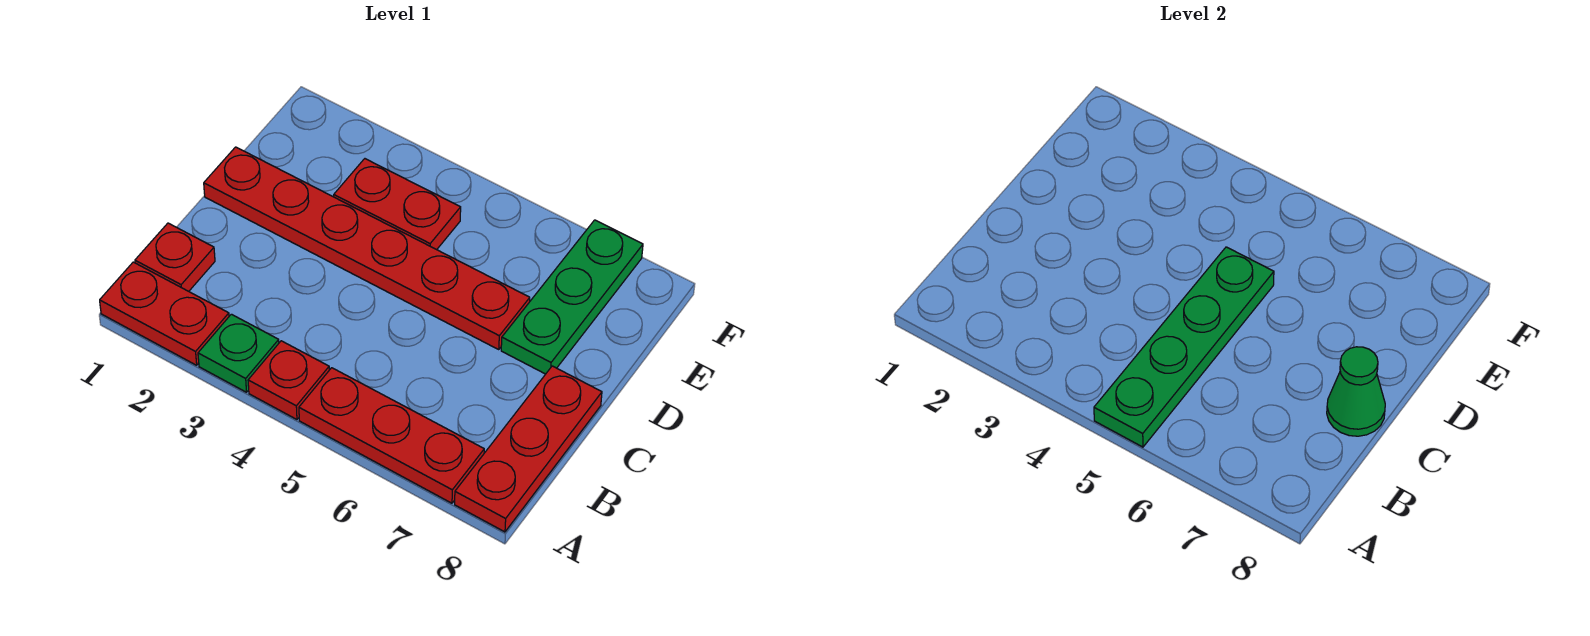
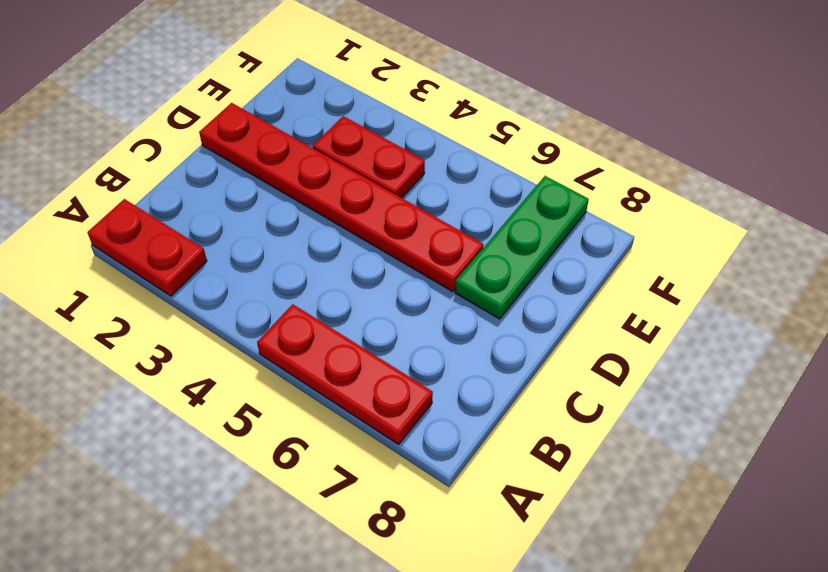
none -> green plate A3 level 1
none -> red plate A4 level 1

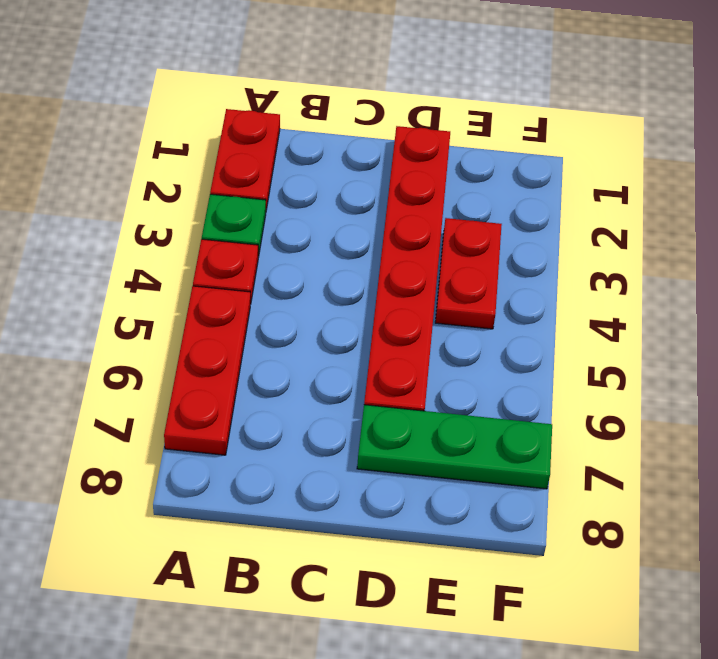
none -> red plate A8:C8 level 1
none -> red plate B1 level 1

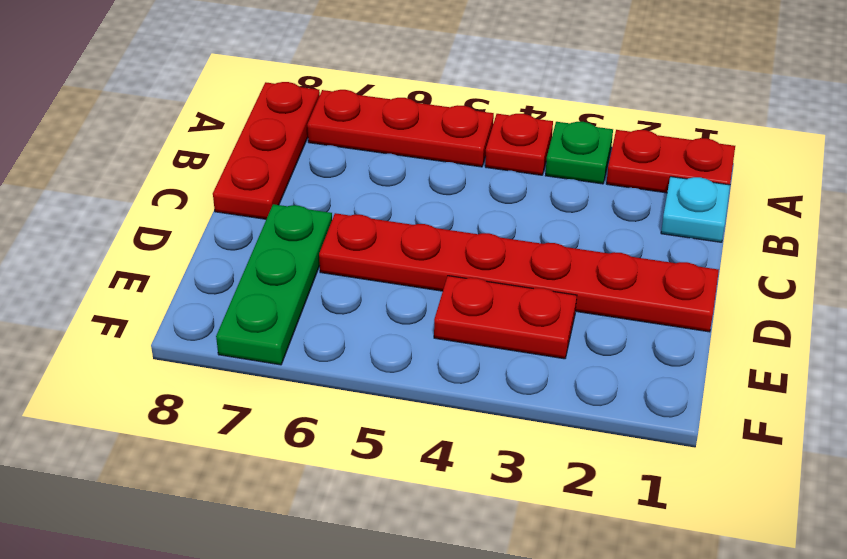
cyan plate B1 level 1 -> red plate B1 level 1
none -> green plate A5:D5 level 2
none -> green cone C8 level 2

